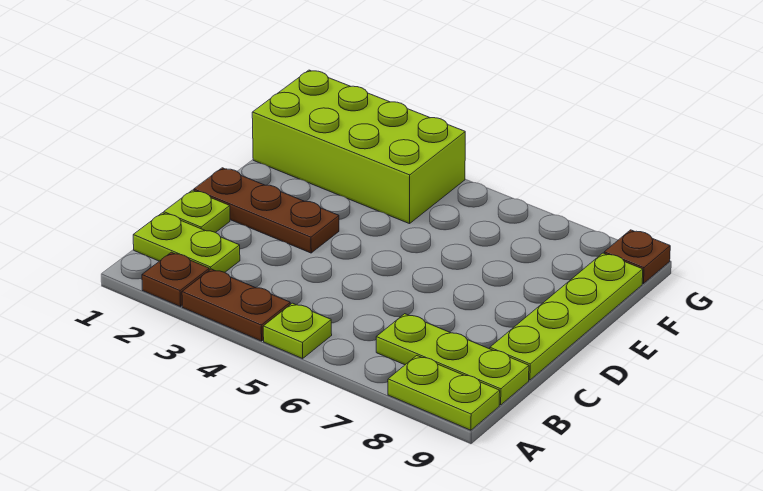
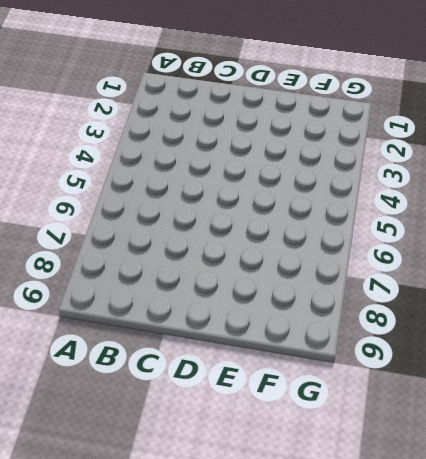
none -> brown plate A2 level 1
none -> brown plate A3:A4 level 1

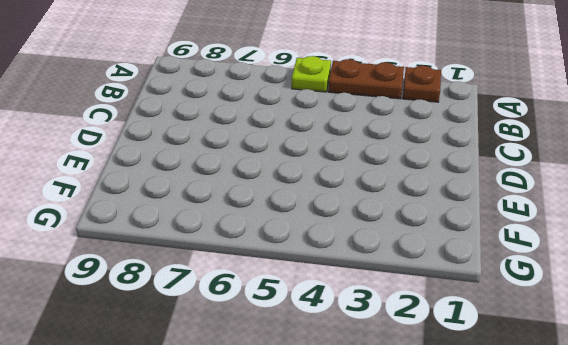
none -> lime plate A8:A9 level 1
none -> lime plate B1:B2 level 1

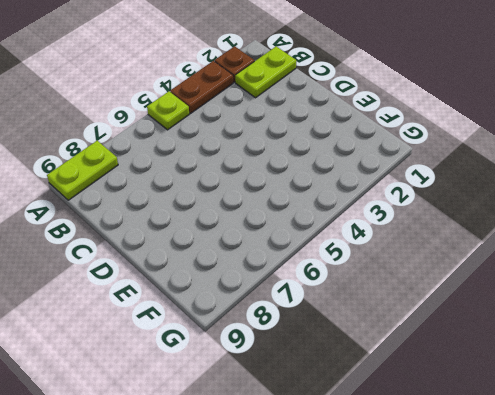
none -> lime plate B7:B9 level 1
none -> lime plate C1 level 1

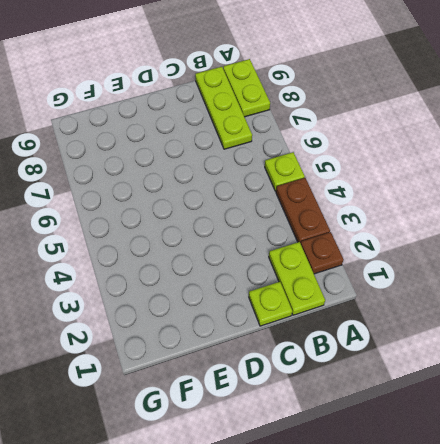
none -> lime plate C9:F9 level 1
none -> brown plate D1:D3 level 1

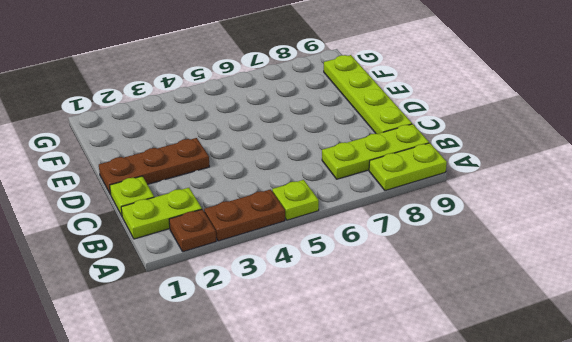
none -> lime brick F1:G4 level 1
none -> brown plate G9 level 1

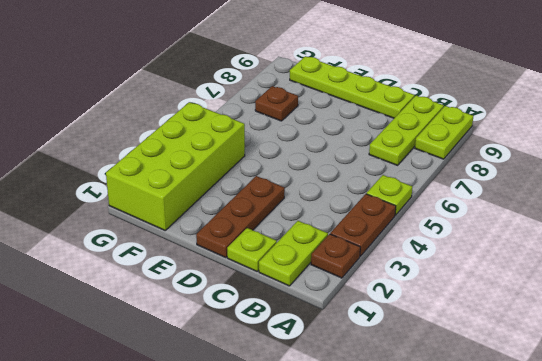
brown plate F7 level 1 -> brown plate G9 level 1

